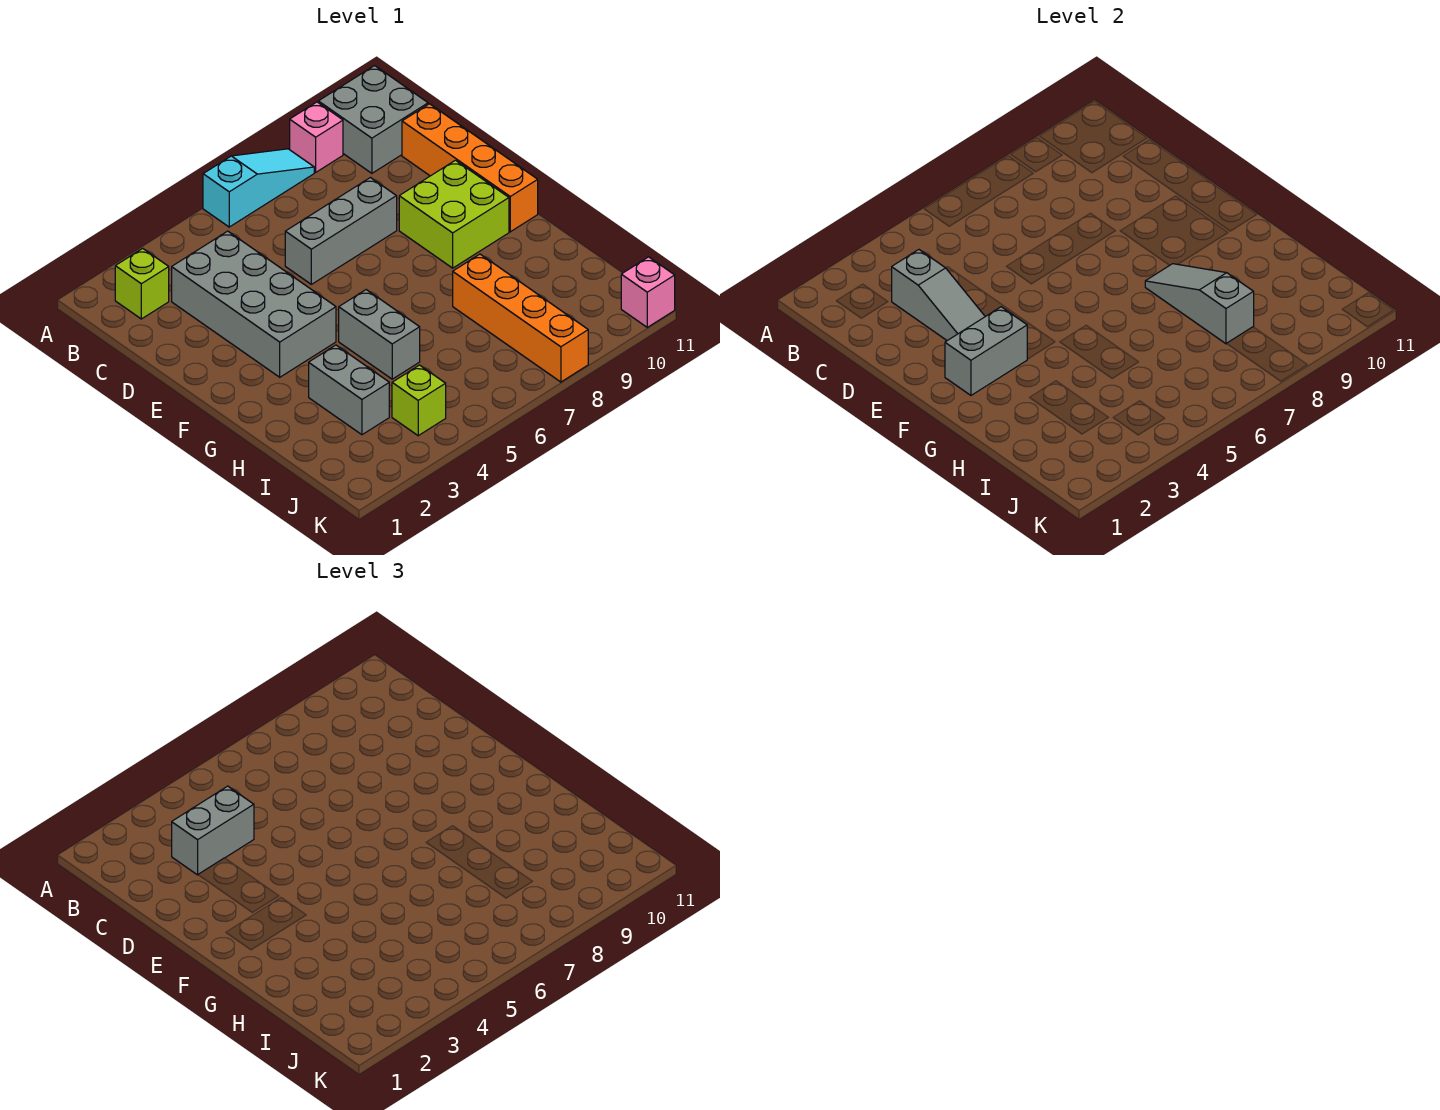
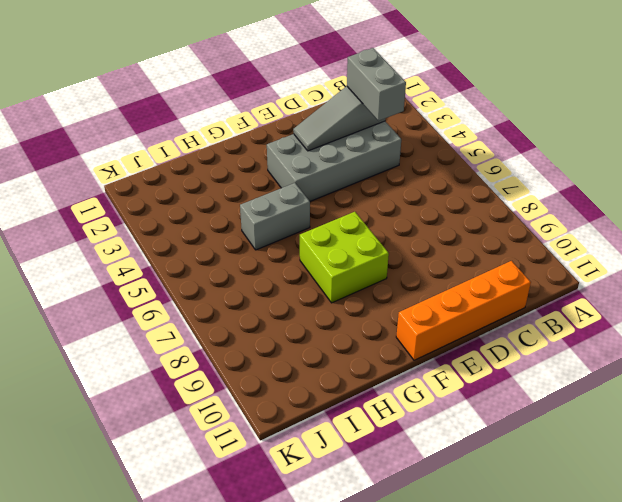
lime brick F7:G8 level 1 -> lime brick E9:F10 level 1
none -> cyan slope A6:A8 level 1 top 6
none -> pink brick A9 level 1
none -> grey brick A10:B11 level 1

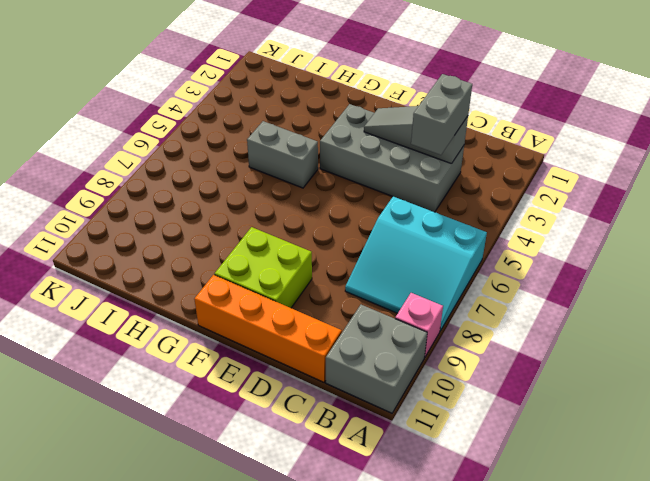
cyan slope A6:C8 level 1 top 6 -> cyan slope A6:A8 level 1 top 6
none -> lime brick B2 level 1
none -> grey brick D6:D8 level 1
none -> grey brick H3:I3 level 1

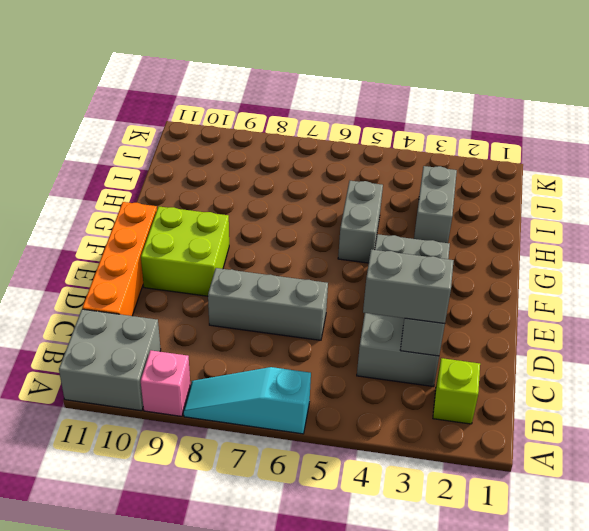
none -> orange brick H8:K8 level 1
none -> lime brick J4 level 1
none -> pink brick K11 level 1

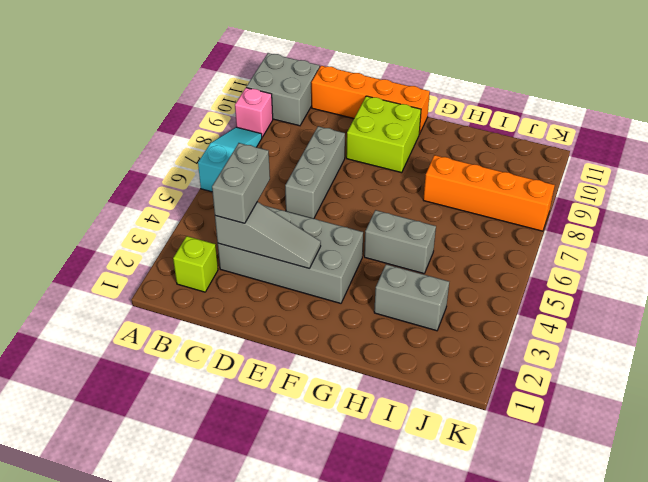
none -> lime brick J4 level 1
none -> pink brick K11 level 1
none -> grey brick F2:F3 level 2

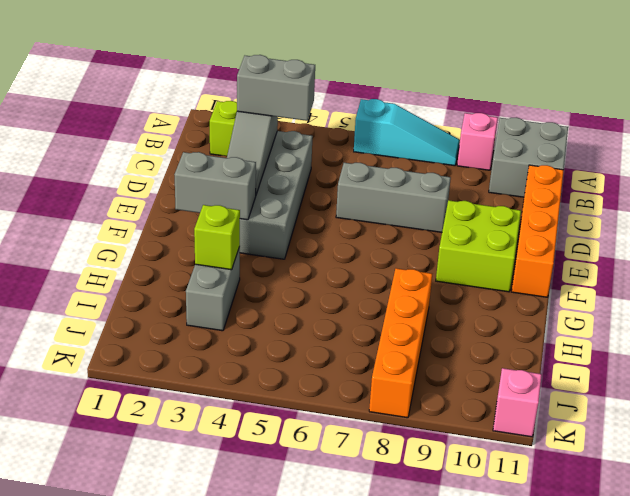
lime brick H3 level 2 -> lime brick J4 level 1
none -> grey brick G5:H5 level 1
none -> grey slope G8:I8 level 2 top I

